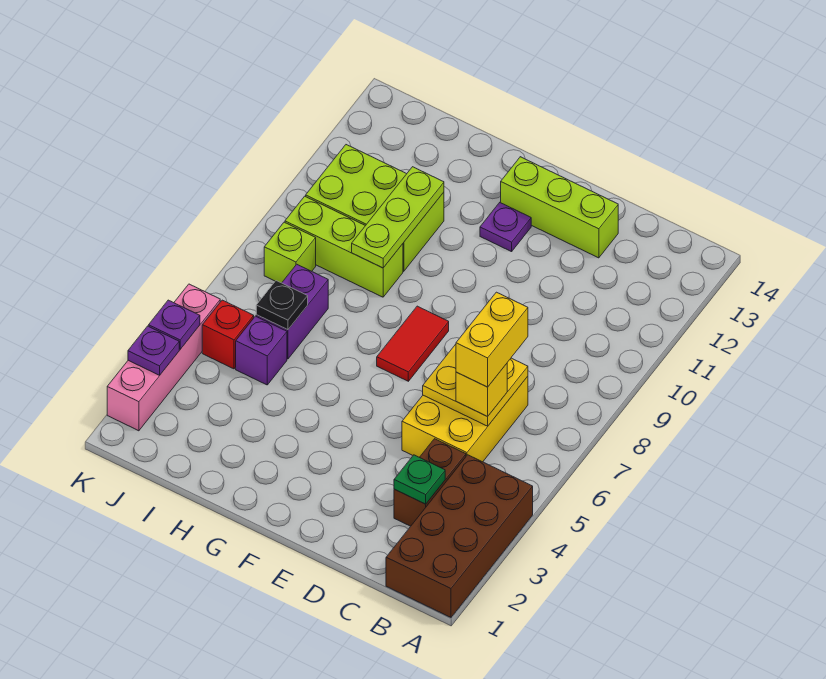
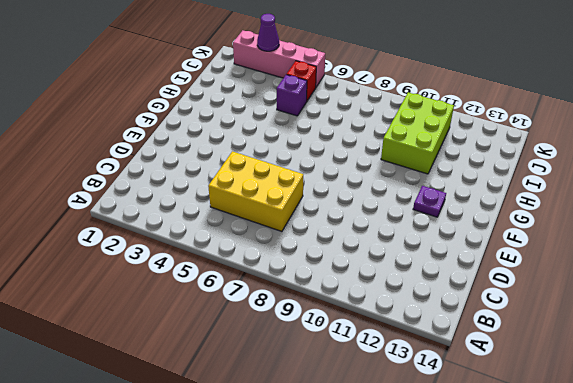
purple cone K3 level 2 -> purple plate K3 level 2
none -> brown brick A1:B4 level 1
none -> brown brick C3:C4 level 1
none -> lime brick D13:F13 level 1

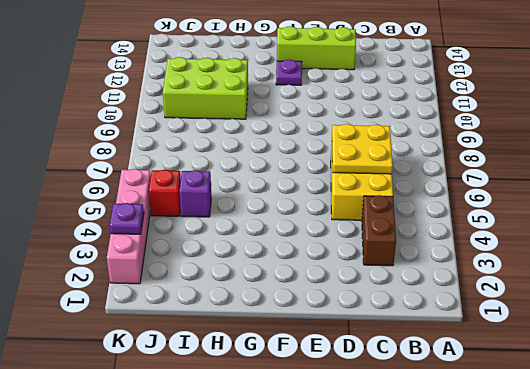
none -> brown brick A1:B4 level 1
none -> red tile F7:F8 level 1
none -> lime brick H9:J9 level 1

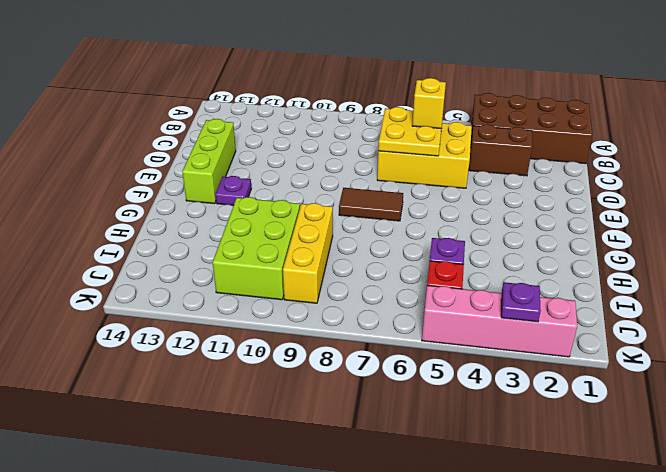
brown tile F7:F8 level 1 -> red tile F7:F8 level 1
yellow brick H9:J9 level 1 -> lime brick H9:J9 level 1
none -> purple brick I6:I7 level 1
none -> lime brick J8 level 1
none -> green plate C3 level 2

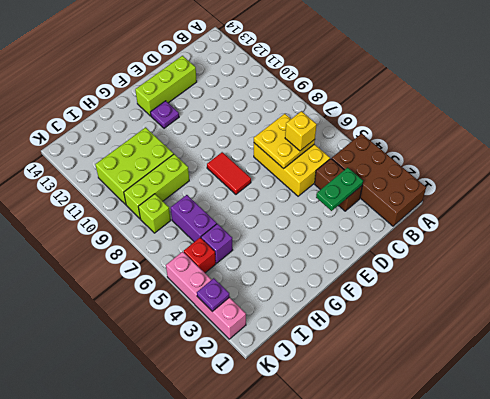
green plate C3:D3 level 2 -> green plate C3 level 2
none -> lime plate H9:H11 level 2
none -> black plate I6 level 2
none -> purple plate K4 level 2

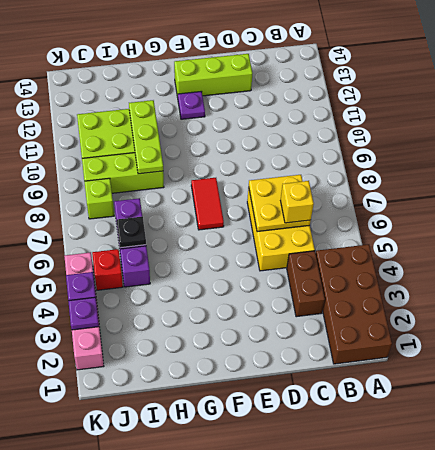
none -> green plate C3 level 2
none -> yellow brick C6:C7 level 4

